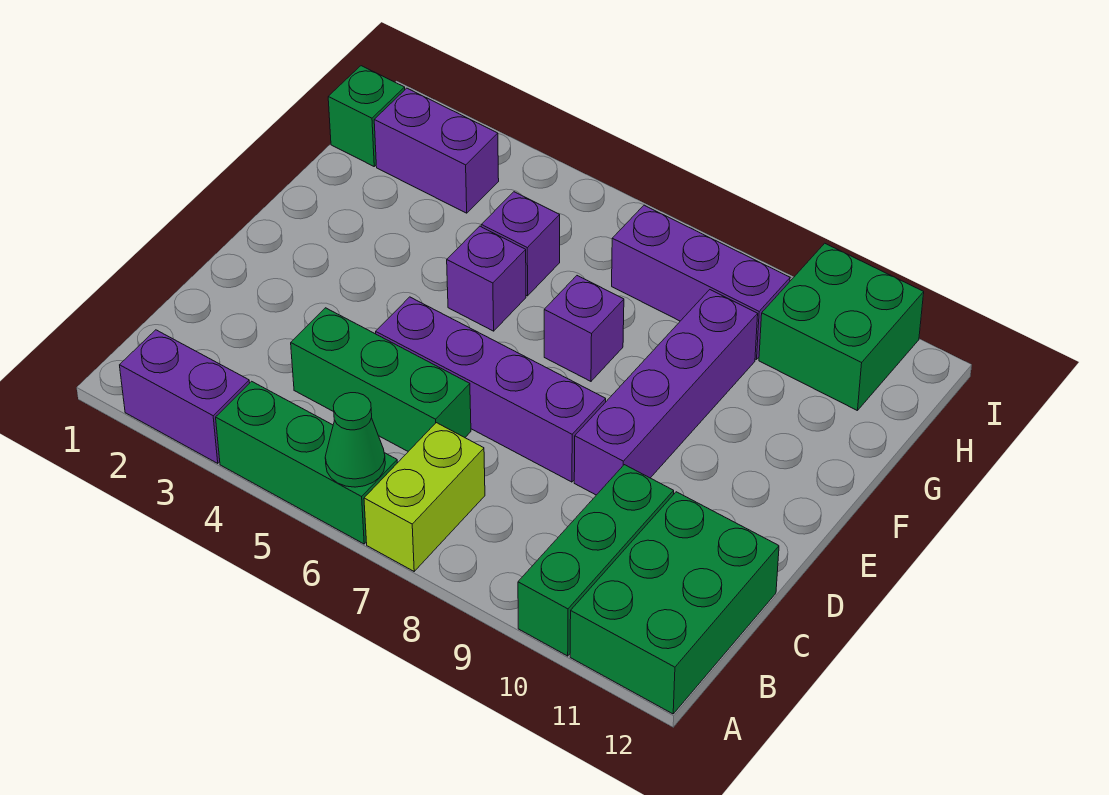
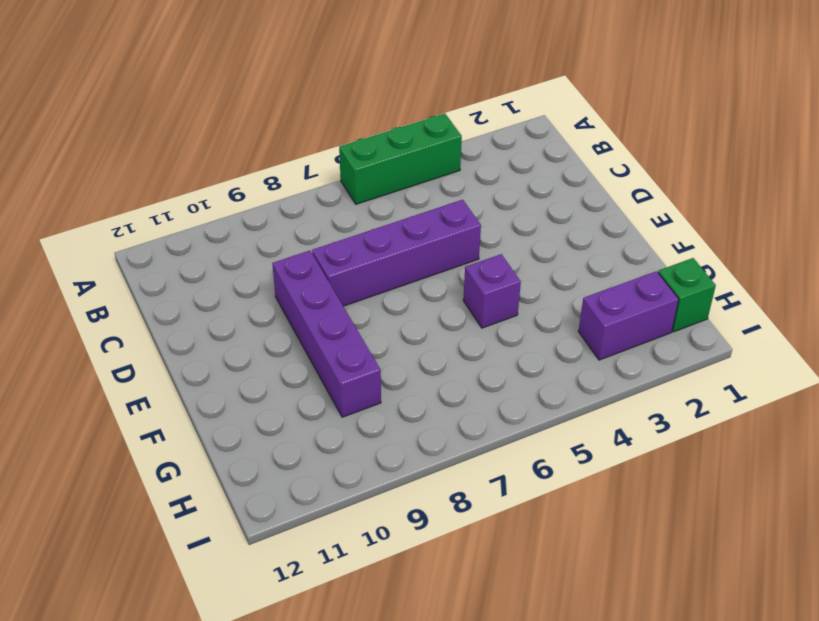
none -> purple brick A2:A3 level 1
none -> lime brick A7:B7 level 1
none -> green brick A10:C10 level 1

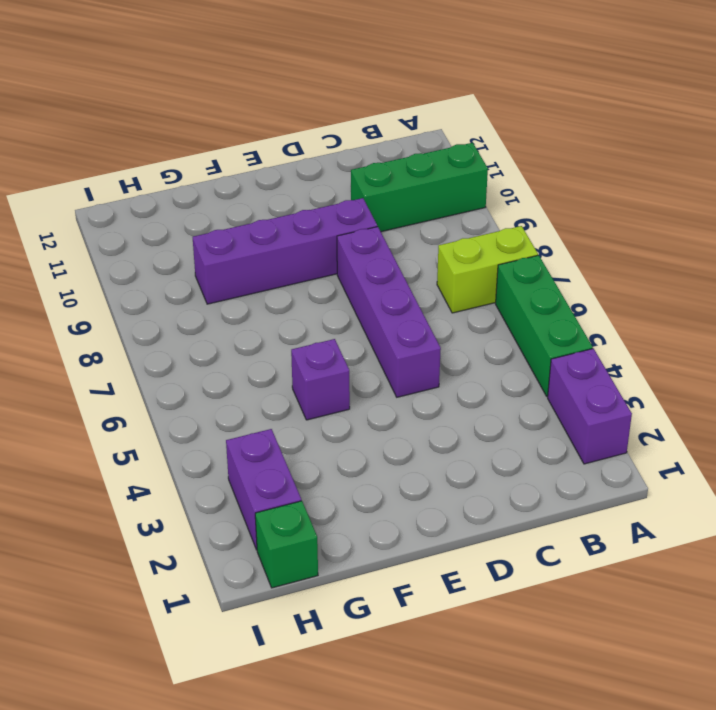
none -> green brick A11:C12 level 1
none -> green brick C4:C6 level 1
none -> purple brick F7 level 1

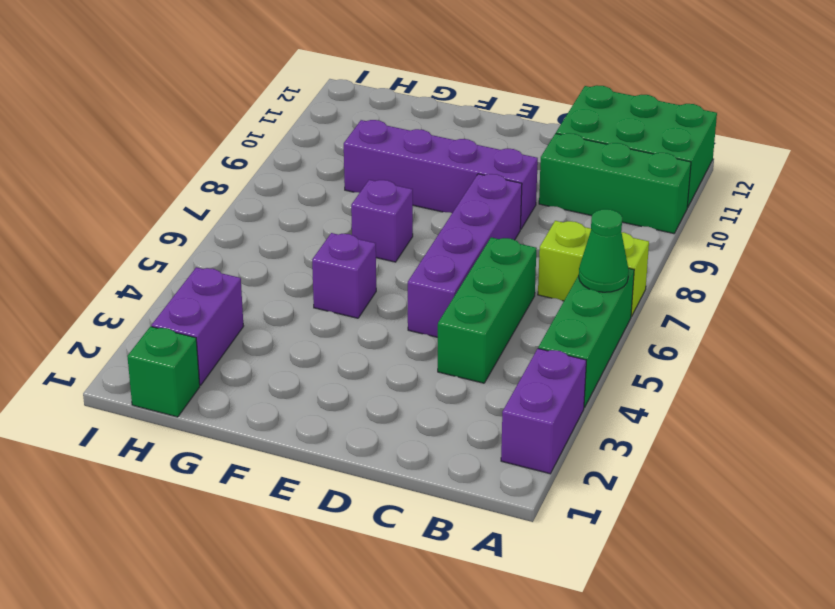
none -> purple brick G5 level 1
none -> purple brick H7:H9 level 1
none -> green brick H10:I11 level 1

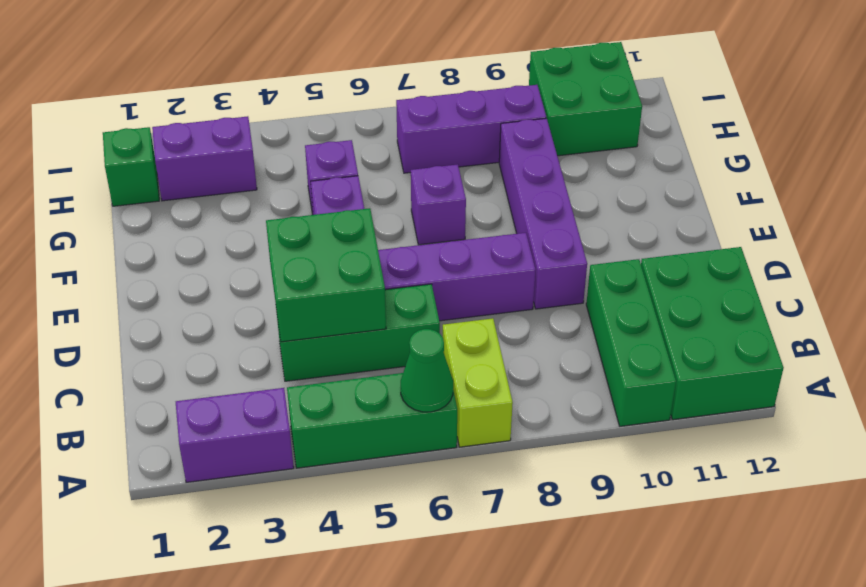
green brick C4:D5 level 2 -> none

